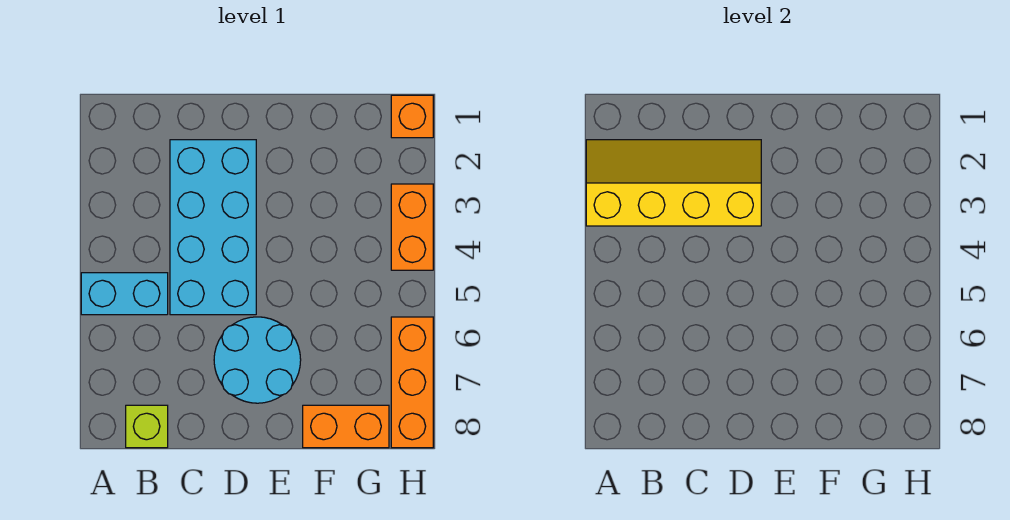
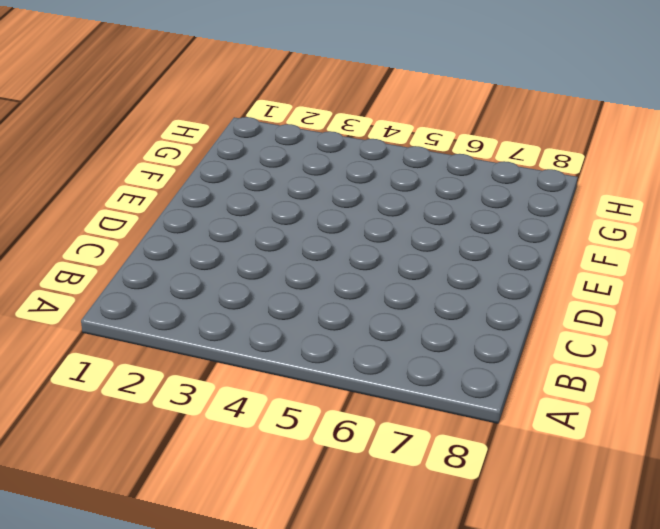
none -> cyan brick A5:B5 level 1
none -> lime brick B8 level 1

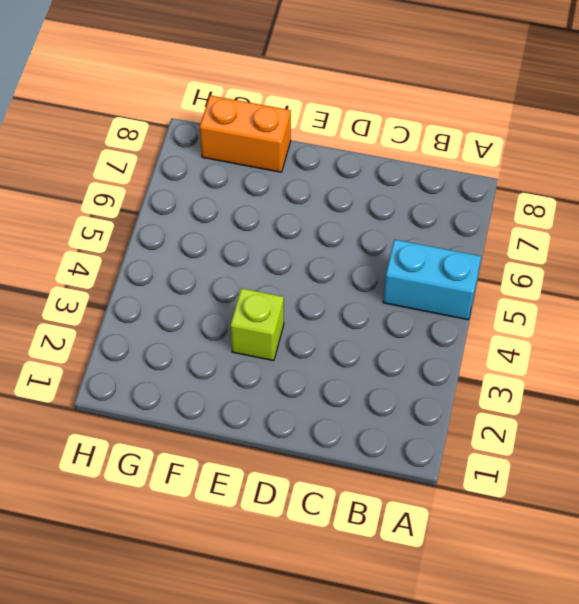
lime brick E3 level 1 -> lime brick B8 level 1
none -> cyan brick C2:D5 level 1
none -> cyan round brick D6:E7 level 1

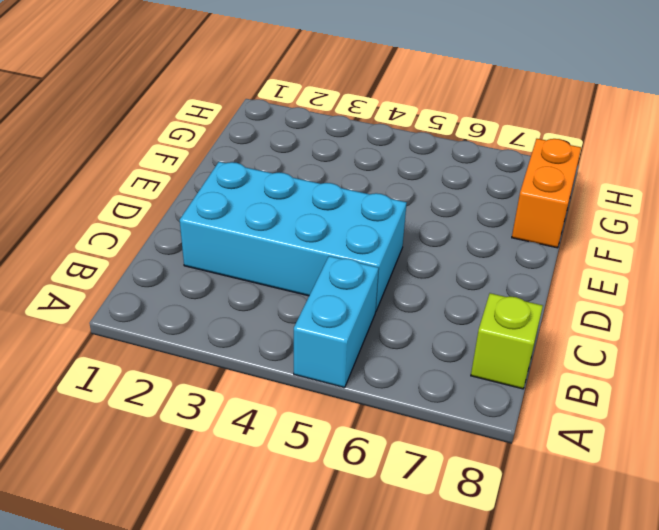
none -> cyan round brick D6:E7 level 1
none -> orange brick H1 level 1

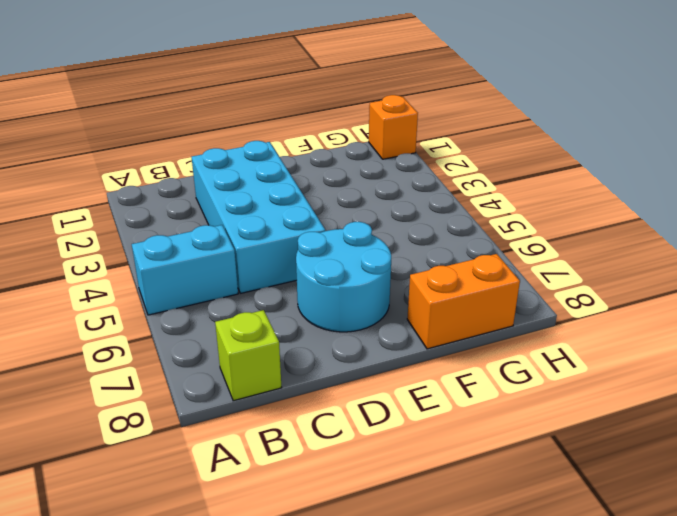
none -> orange brick H3:H4 level 1
none -> orange brick H6:H8 level 1

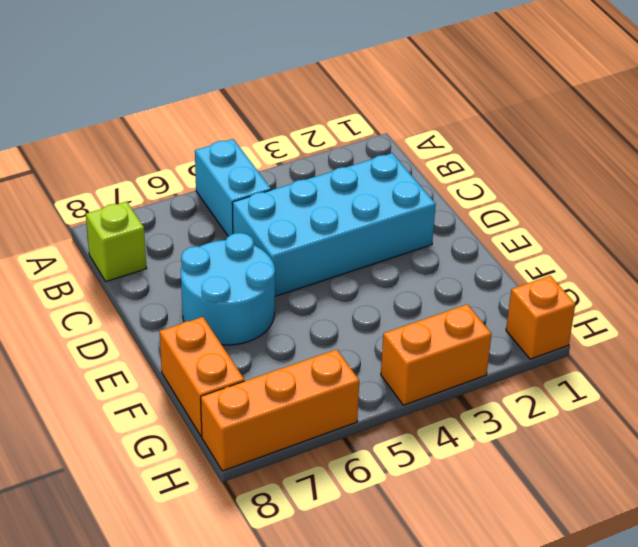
none -> yellow slope A2:D3 level 2 top 3

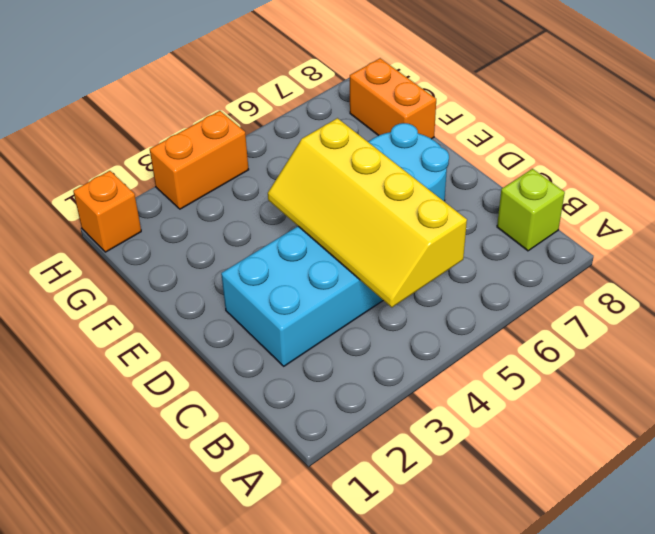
yellow slope B4:E5 level 2 top 5 -> yellow slope A2:D3 level 2 top 3
none -> cyan brick A5:B5 level 1
none -> orange brick H6:H8 level 1

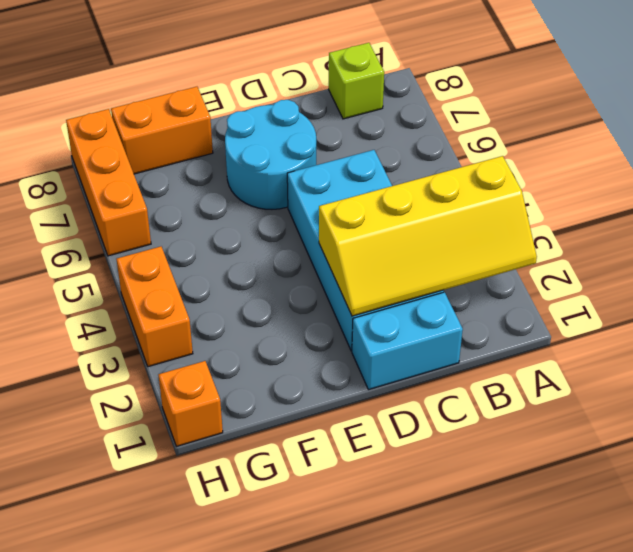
cyan brick C1:D1 level 1 -> cyan brick A5:B5 level 1

